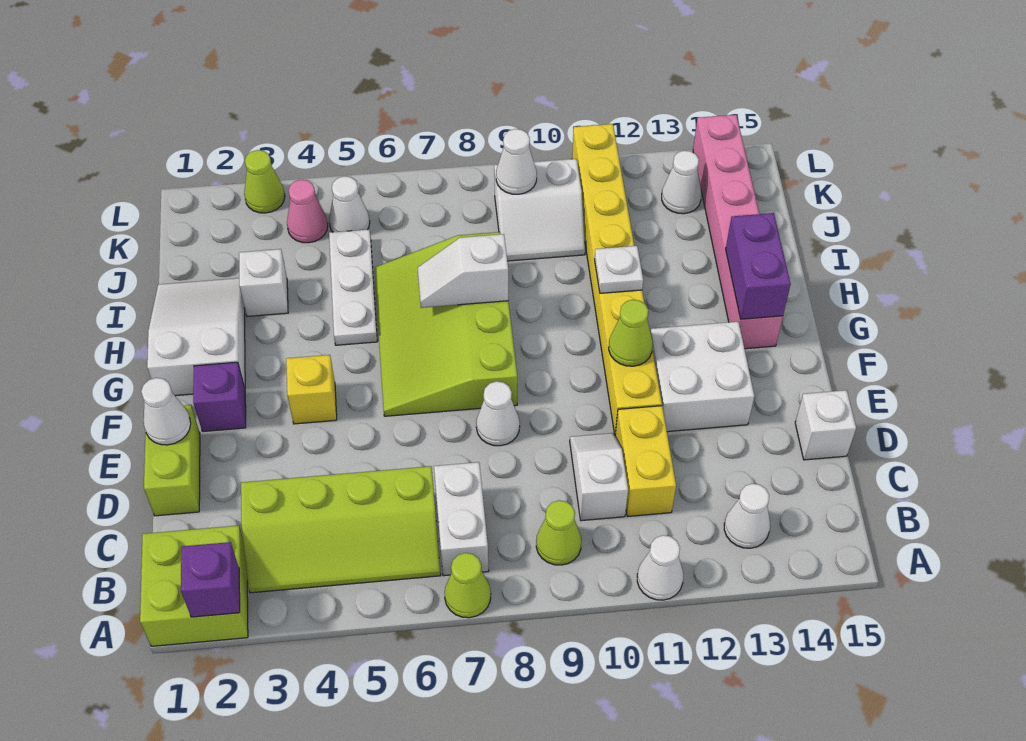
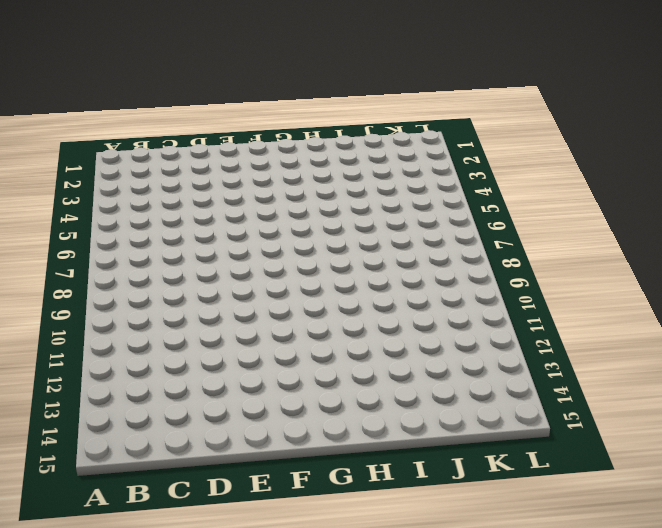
none -> lime brick A1:B2 level 1
none -> lime cone A7 level 1
none -> white cone A11 level 1
none -> lime slope B3:C6 level 1 top C

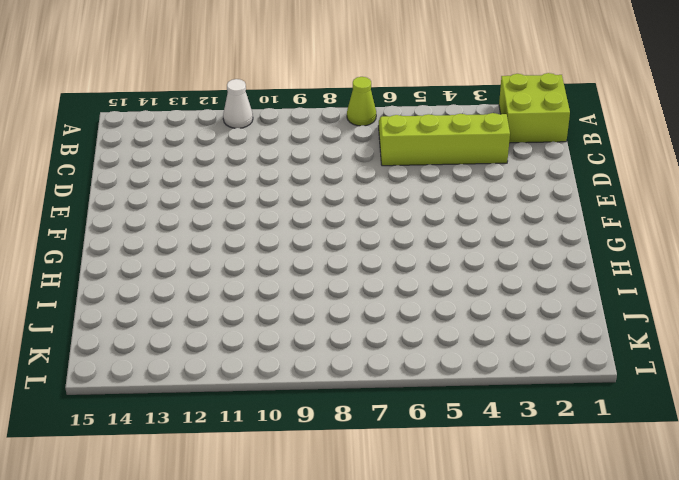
none -> white brick B7:C7 level 1
none -> lime cone B9 level 1
none -> white cone B13 level 1
none -> white slope C10:D10 level 1 top C

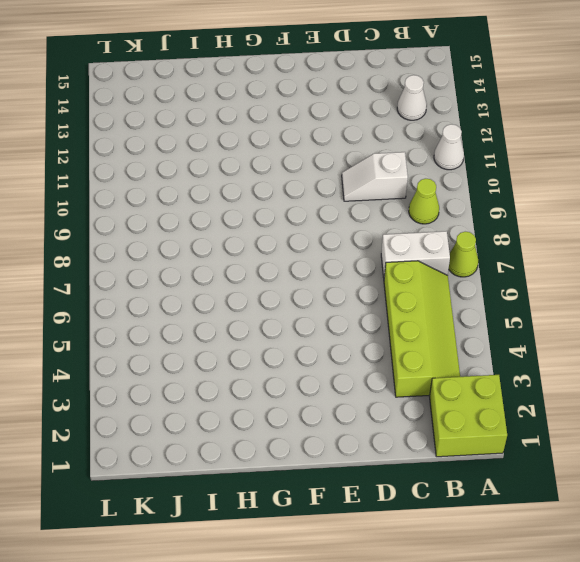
none -> yellow brick C11:D11 level 1
none -> lime brick D1:E1 level 1
none -> white brick D15 level 1
none -> white cone E8 level 1

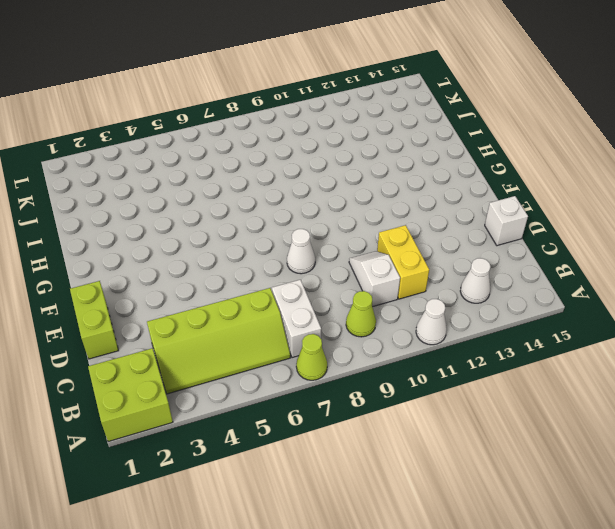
none -> yellow brick E11:L11 level 1
none -> white brick E12:F13 level 1
none -> purple brick F2 level 1
none -> yellow brick F4 level 1

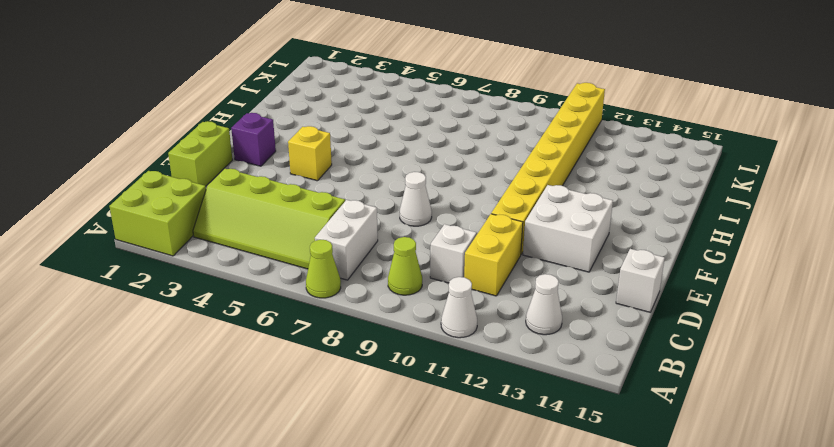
none -> lime slope F6:I8 level 1 top 8
none -> white slope G1:I2 level 1 top G
none -> pink brick G14:L14 level 1
none -> white plate H5:J5 level 1

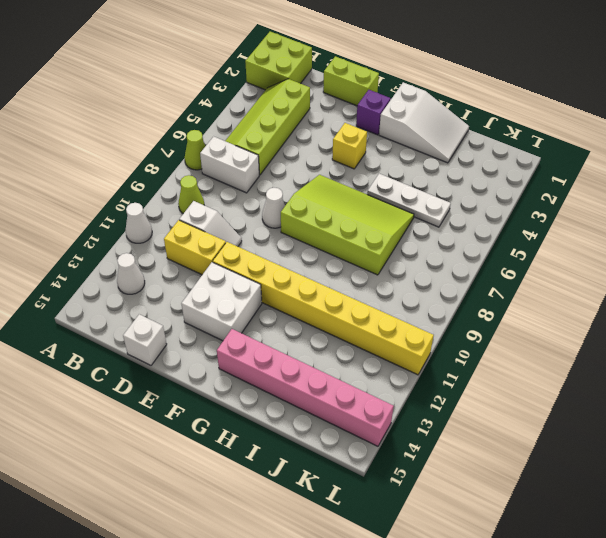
none -> white brick I3 level 1
none -> white slope J9:K10 level 1 top K
none -> pink cone K4 level 1
none -> white cone K5 level 1

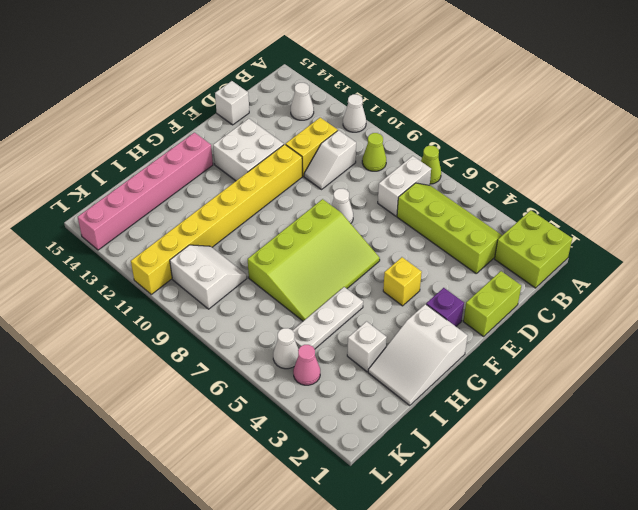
none -> white cone K13 level 1
none -> lime cone L3 level 1
none -> purple brick A2 level 2
none -> white cone E1 level 2

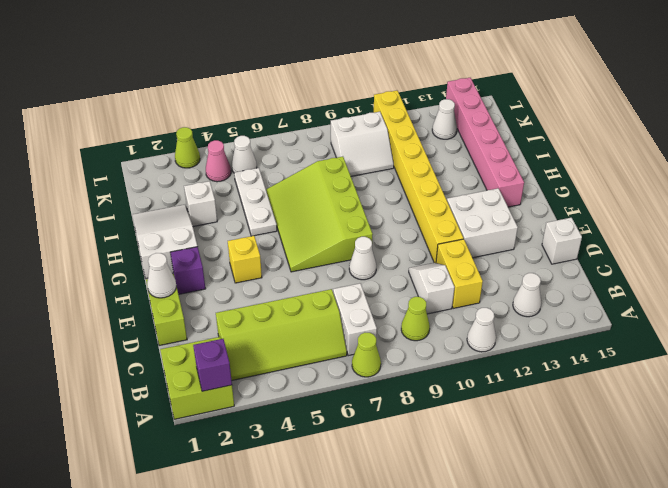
none -> lime cone F11 level 2
none -> purple brick G14:H14 level 2
none -> white slope H7:H8 level 2 top 8
none -> white plate H11 level 2

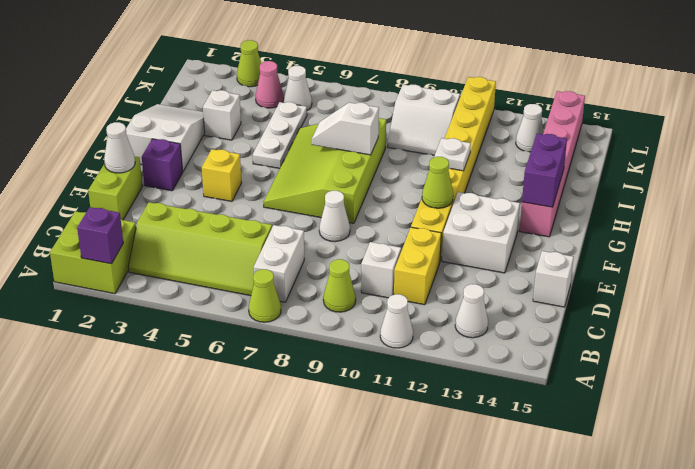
none -> white cone K9 level 2

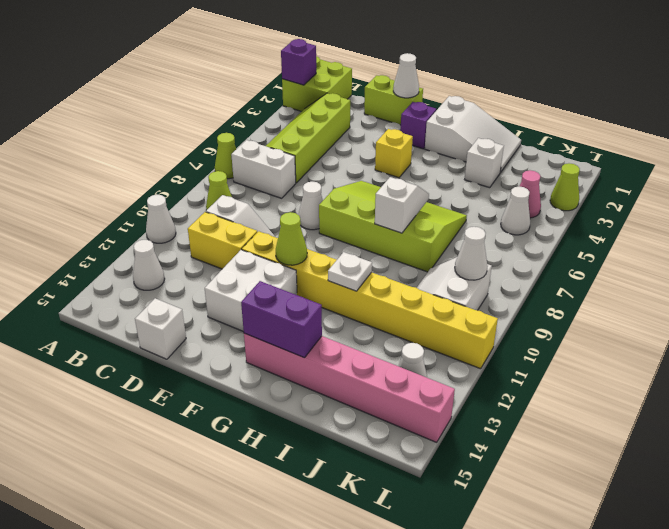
none -> white plate H5:J5 level 1

